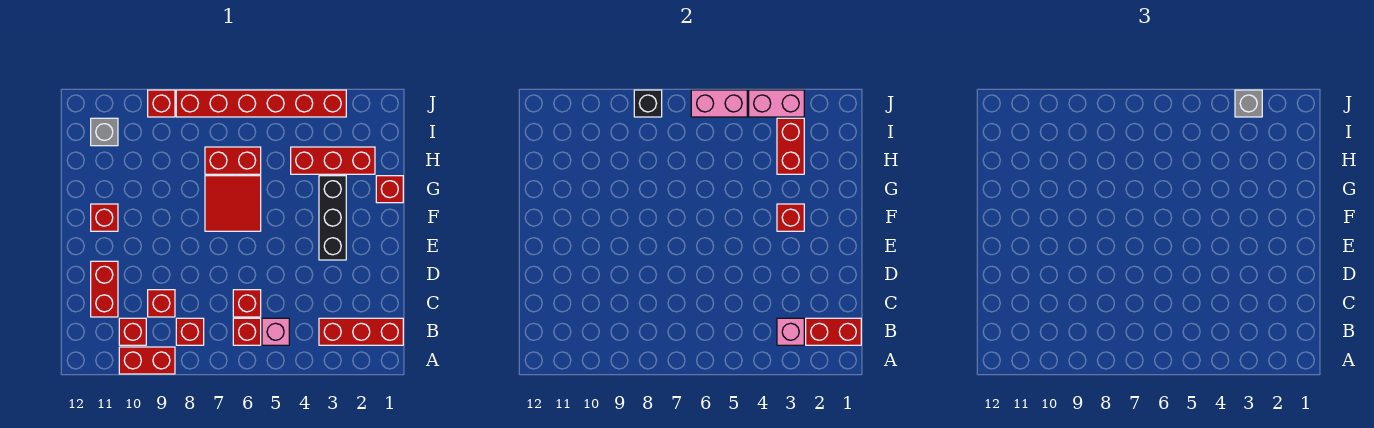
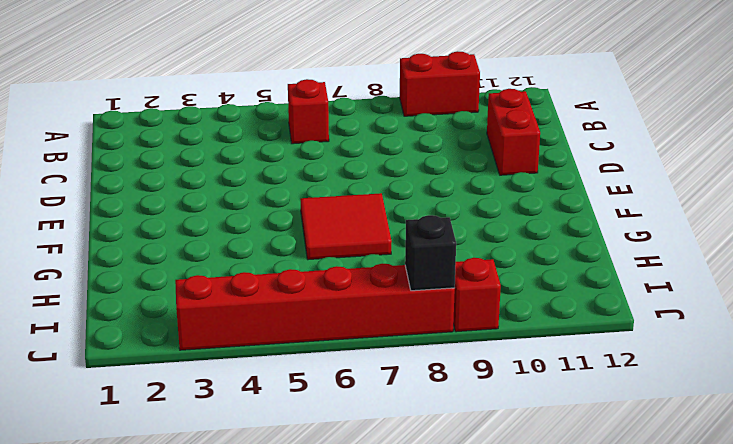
none -> red brick B1:B3 level 1
none -> pink brick B5 level 1
none -> red brick B8 level 1

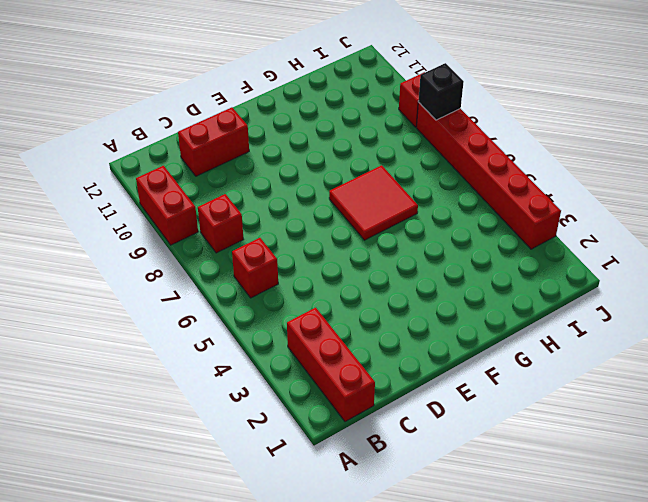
none -> pink brick B5 level 1
none -> red brick B10 level 1
none -> red brick C6 level 1

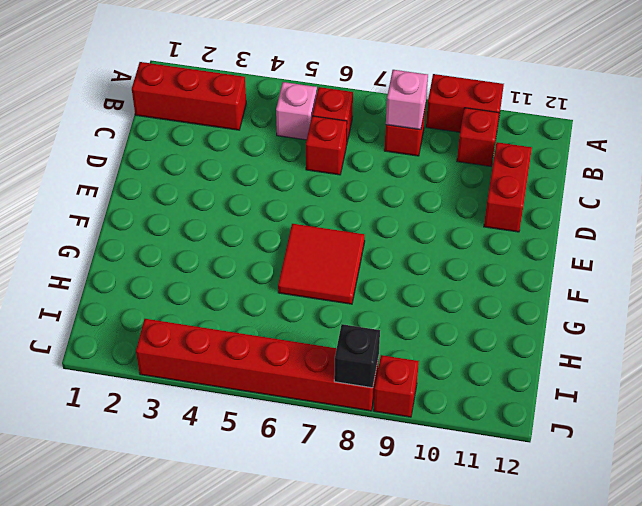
pink brick B8 level 2 -> pink brick B3 level 2
none -> red brick C9 level 1
none -> black brick E3:G3 level 1
none -> red brick F11 level 1

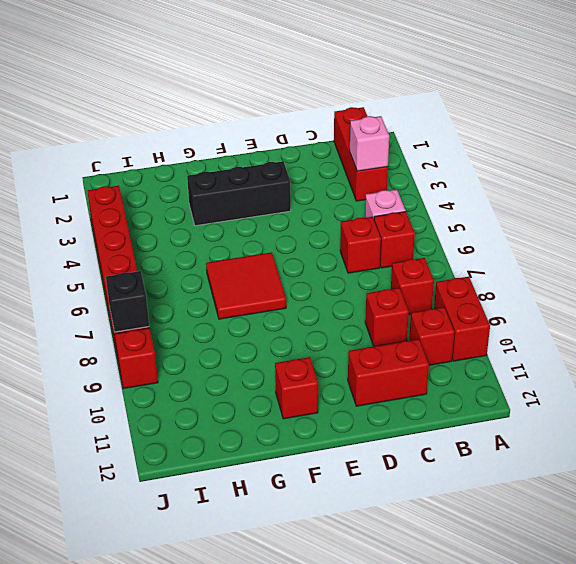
none -> red brick G1 level 1
none -> red brick H2:H4 level 1
none -> red brick H6:H7 level 1

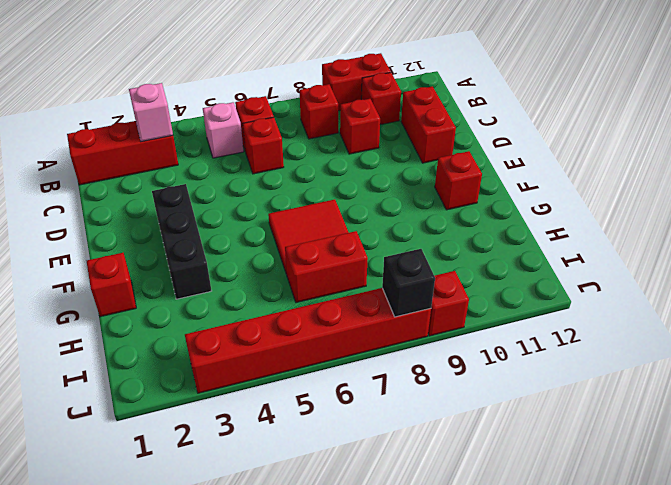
none -> red brick H2:H4 level 1
none -> grey brick I11 level 1
none -> red brick B1:B2 level 2

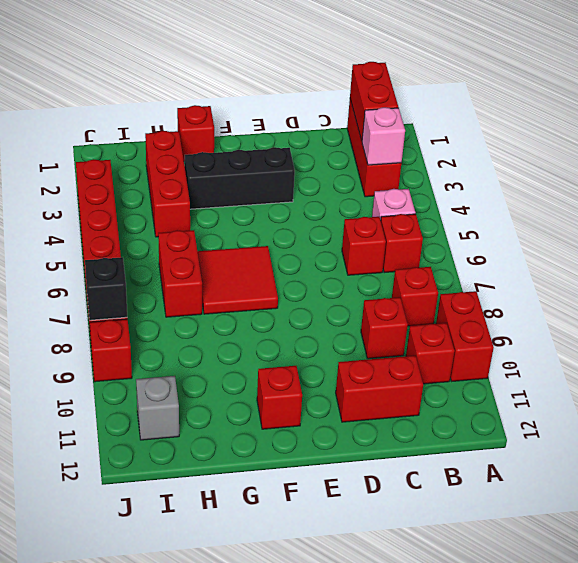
none -> red brick F3 level 2
none -> red brick H3:I3 level 2
none -> pink brick J3:J4 level 2

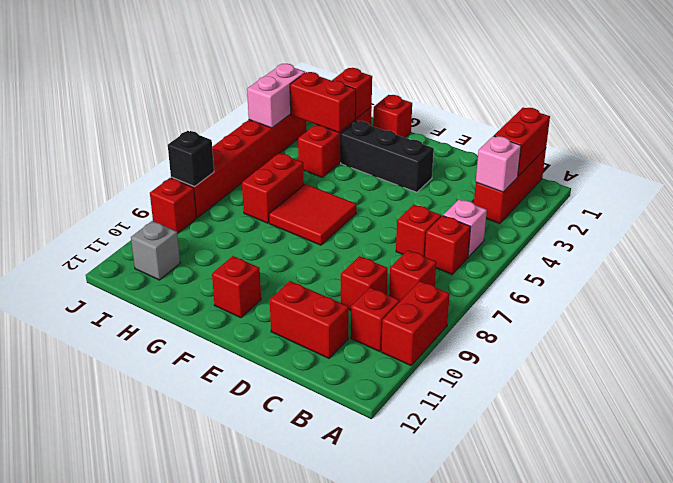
red brick H2 level 2 -> red brick F3 level 2
none -> pink brick J5:J6 level 2
none -> grey brick J3 level 3

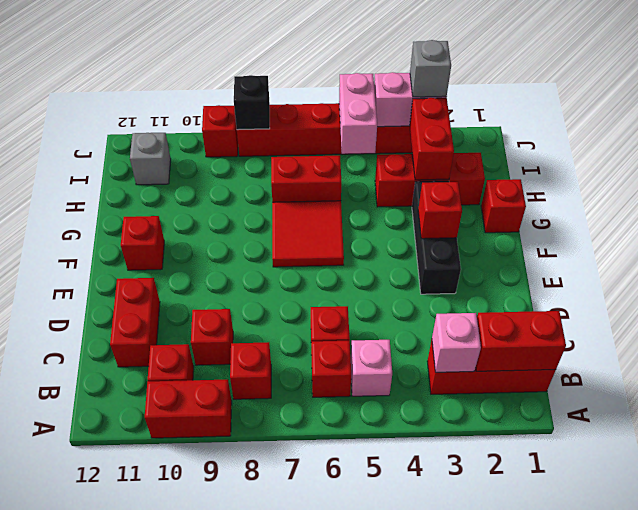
pink brick I5:J5 level 2 -> pink brick J5:J6 level 2

